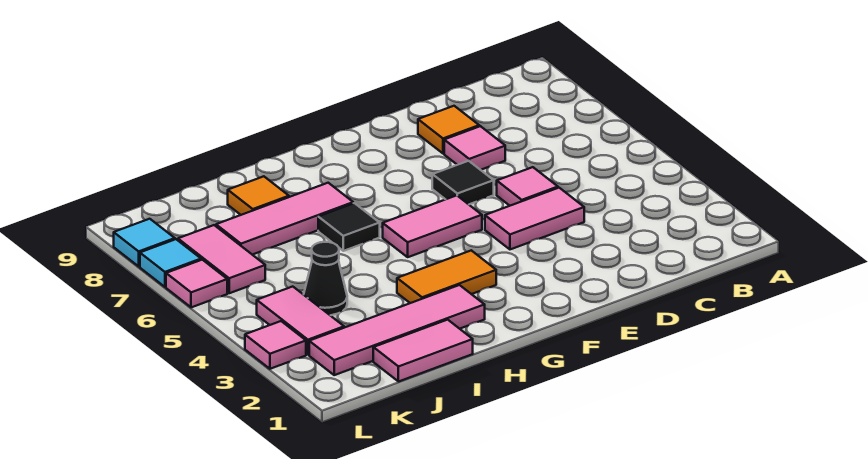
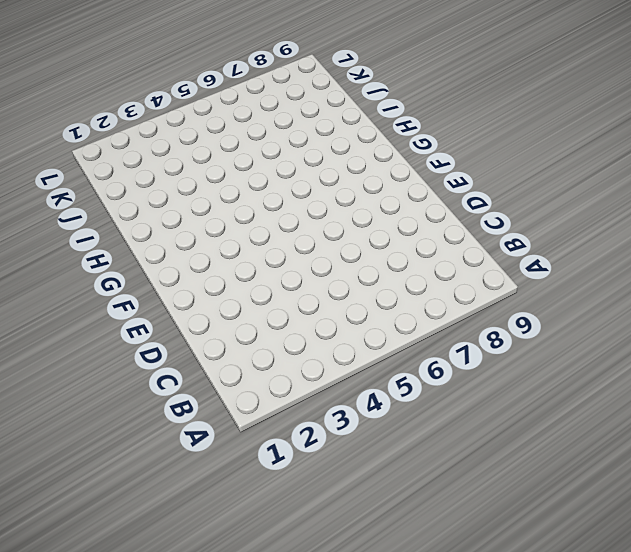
none -> pink tile D4:E4 level 1
none -> pink tile D5 level 1
none -> pink tile D7 level 1

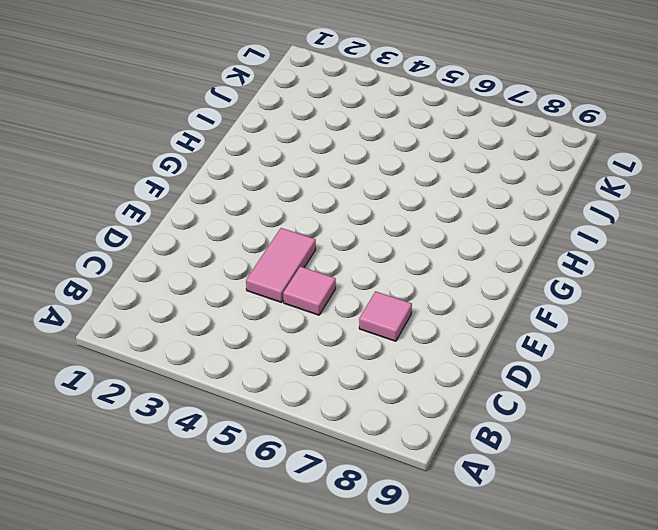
none -> orange tile D8 level 1
none -> black tile E6 level 1
none -> pink tile F5:G5 level 1

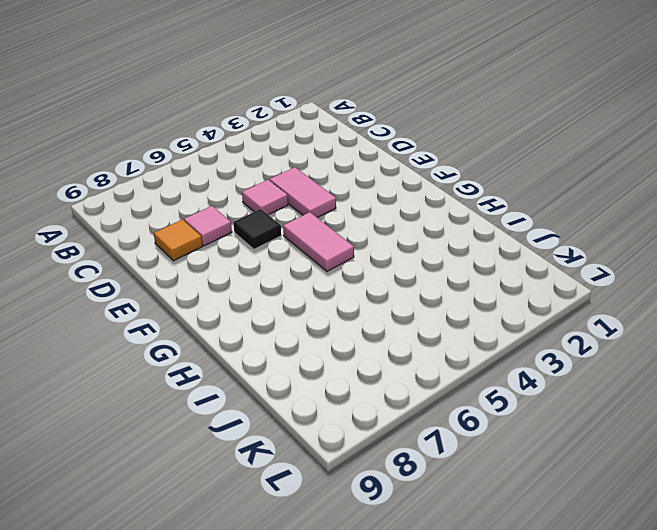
none -> orange tile G3:H3 level 1
none -> pink tile H2:K2 level 1
none -> black tile H6 level 1

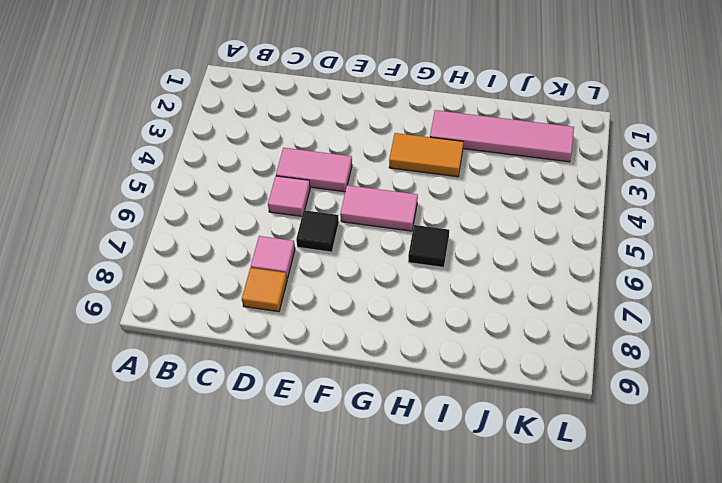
none -> pink tile H7:J7 level 1
none -> pink tile I1:J1 level 1
none -> orange tile I8 level 1

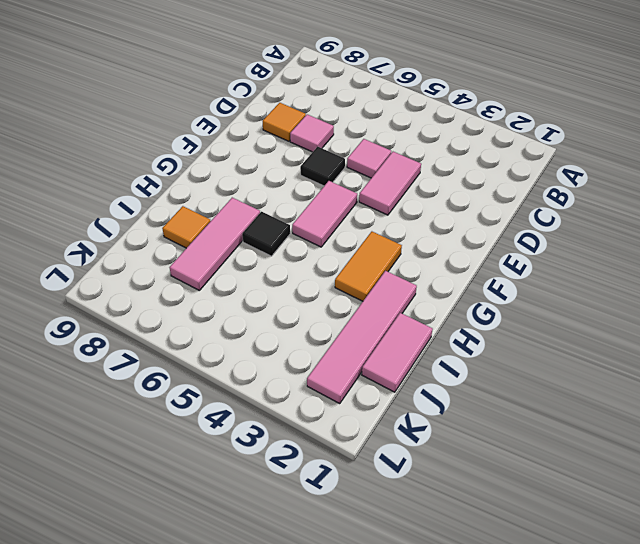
none -> black cone J4 level 1
none -> pink tile K3:K4 level 1
none -> pink tile K6:K7 level 1

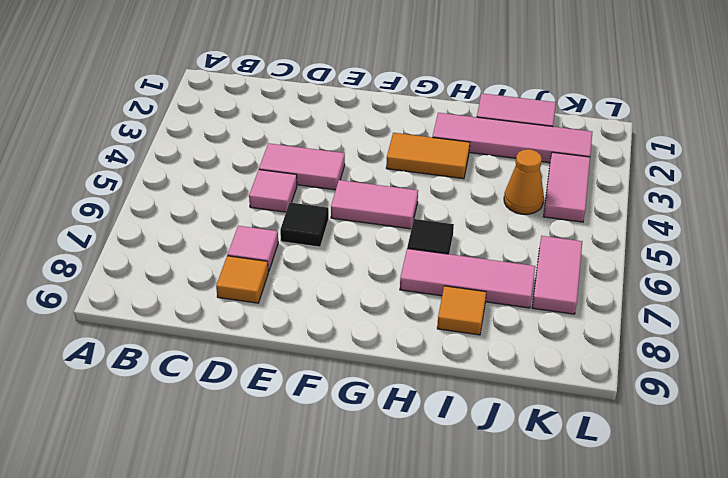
orange cone J4 level 1 -> black cone J4 level 1
none -> pink tile L3 level 1
none -> pink tile L6 level 1
none -> cyan tile L7 level 1

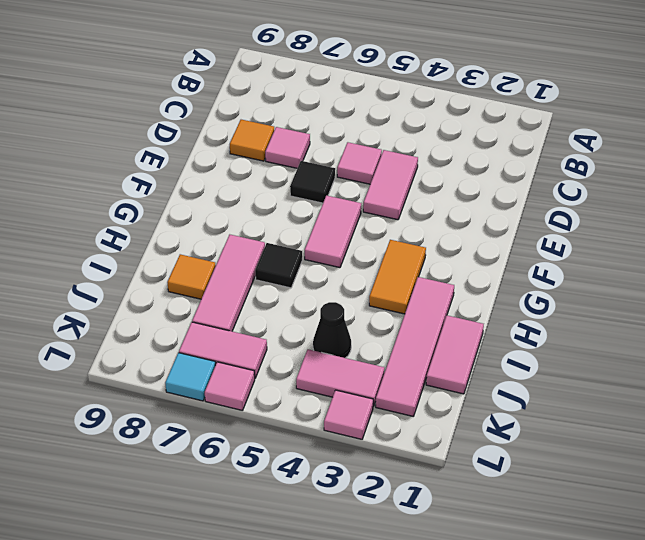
none -> cyan tile L8 level 1

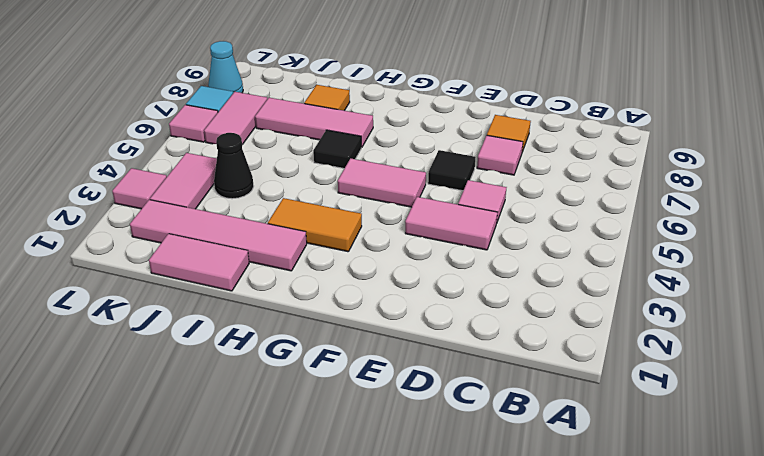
cyan cone L8 level 1 -> cyan tile L8 level 1

